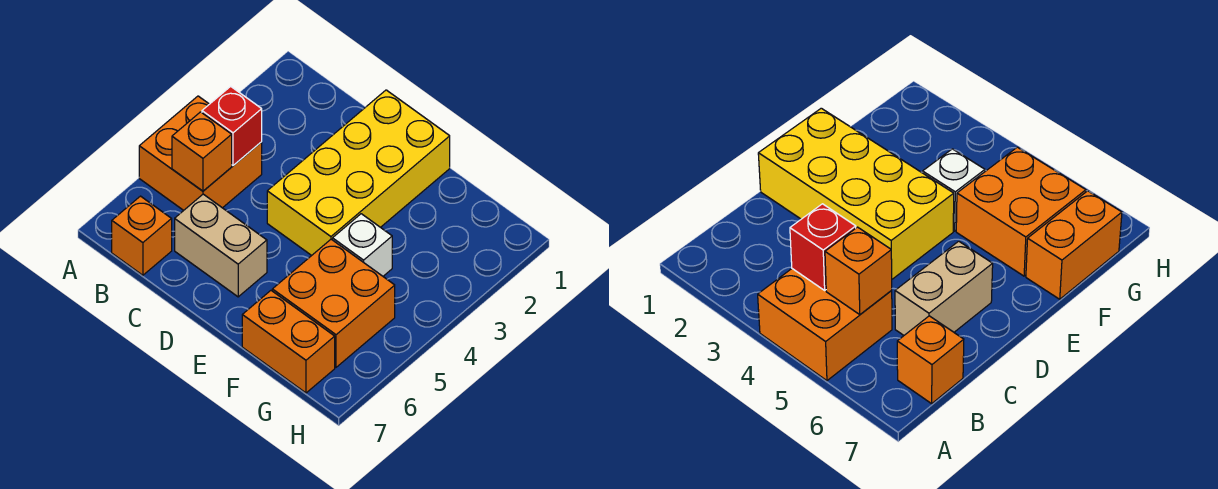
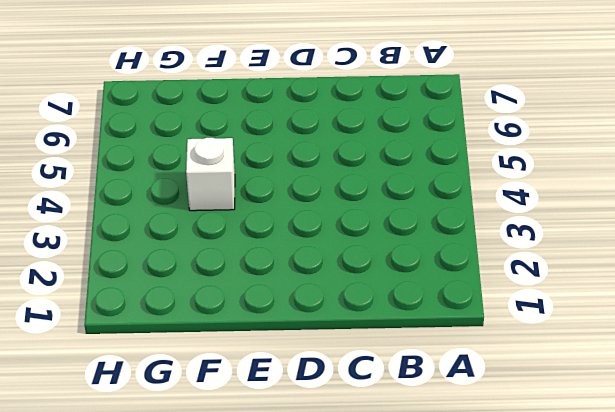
none -> orange brick A4:B5 level 1
none -> orange brick B7 level 1

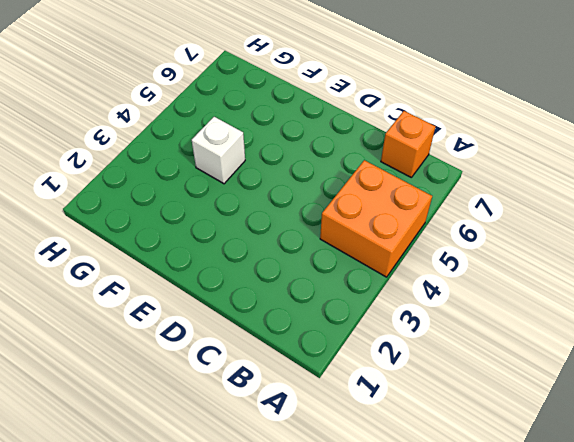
none -> tan brick C6:D6 level 1
none -> yellow brick D1:E4 level 1

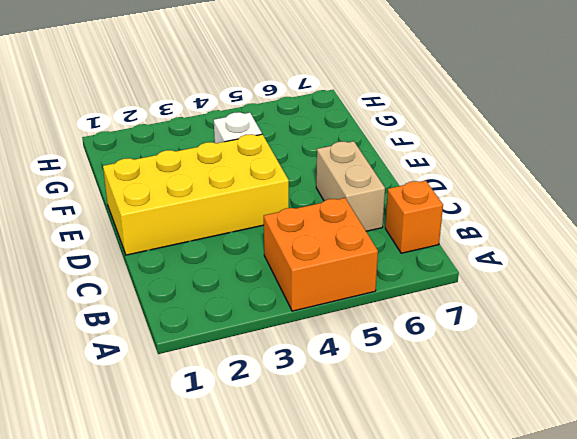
none -> orange brick F5:G6 level 1
none -> orange brick F7:G7 level 1

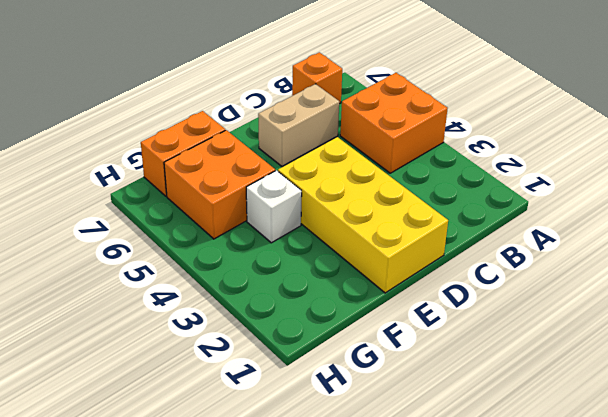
none -> red brick B4 level 2
none -> orange brick B5 level 2

